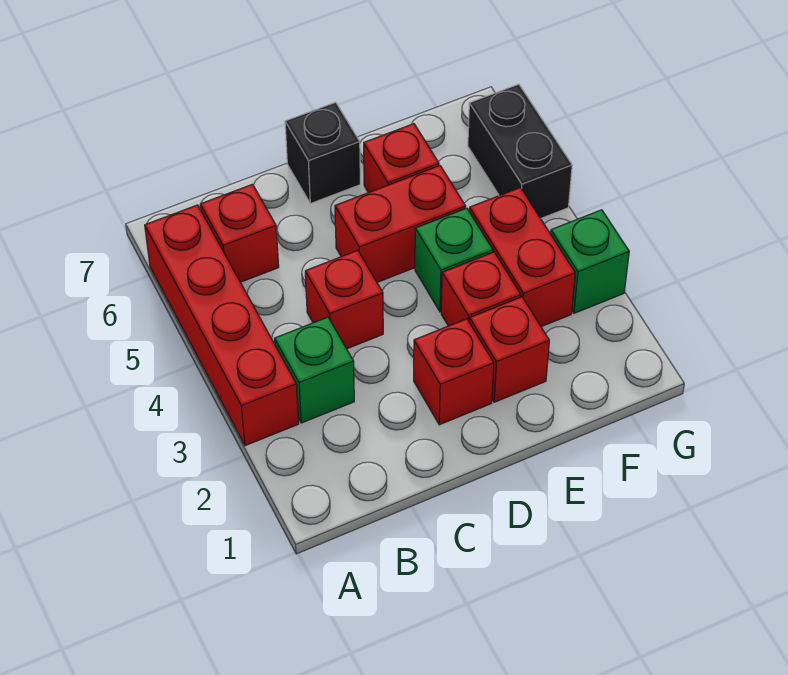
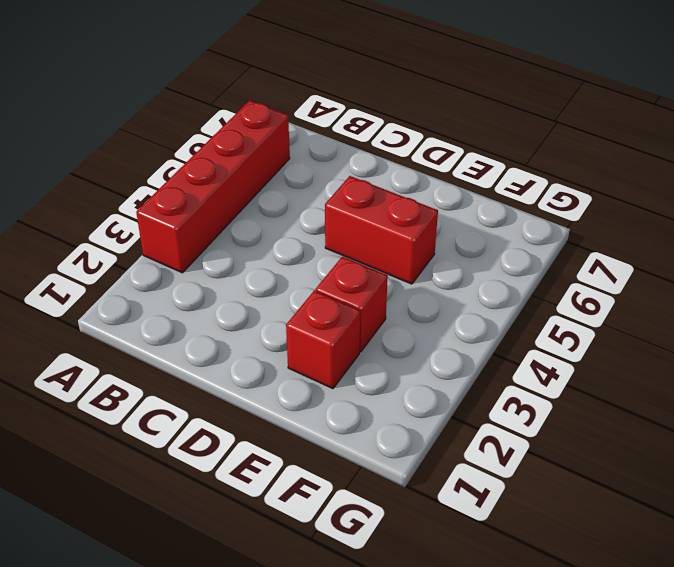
none -> green brick B3 level 1
none -> red brick B6 level 1
none -> red brick C4 level 1

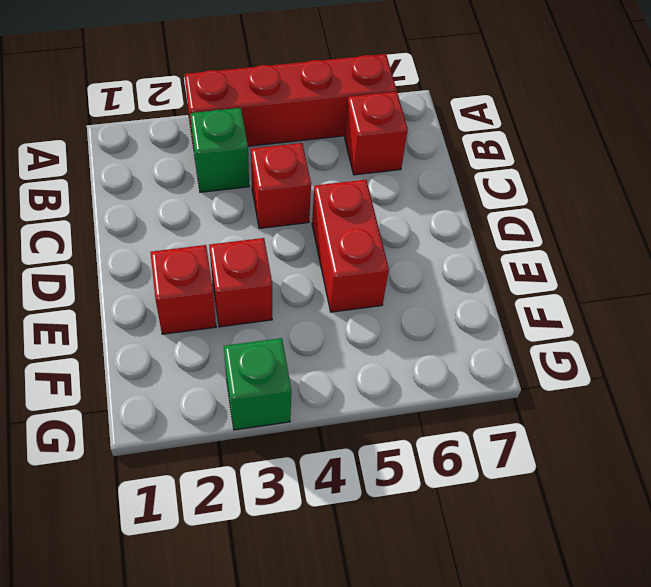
none -> red brick D2 level 1
none -> black brick D7 level 1
none -> green brick E4 level 1

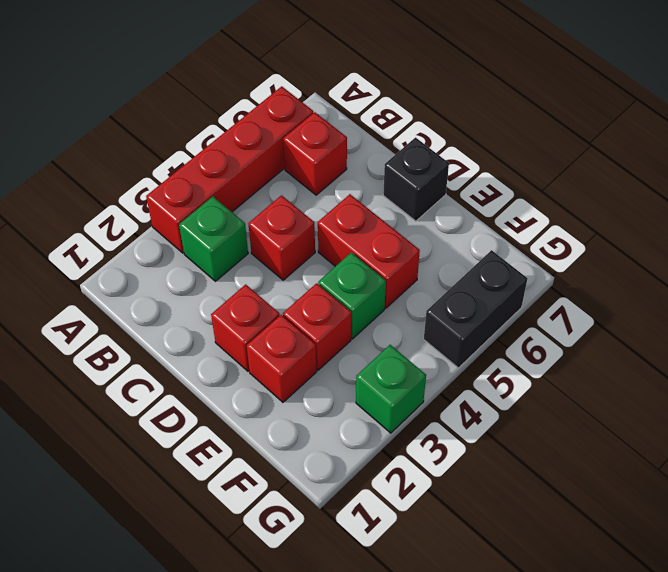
none -> red brick E6 level 1
none -> red brick F3:F4 level 1

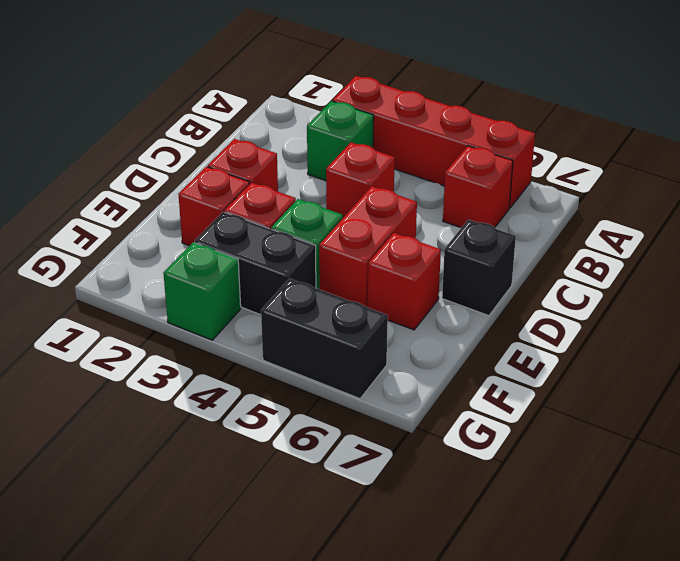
black brick F3:F4 level 1 -> red brick F3:F4 level 1

